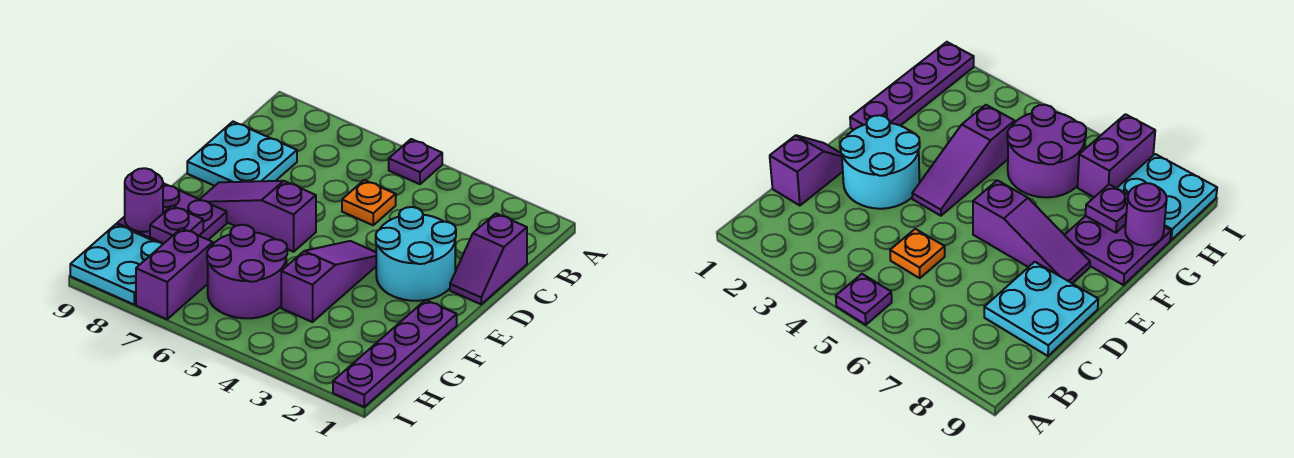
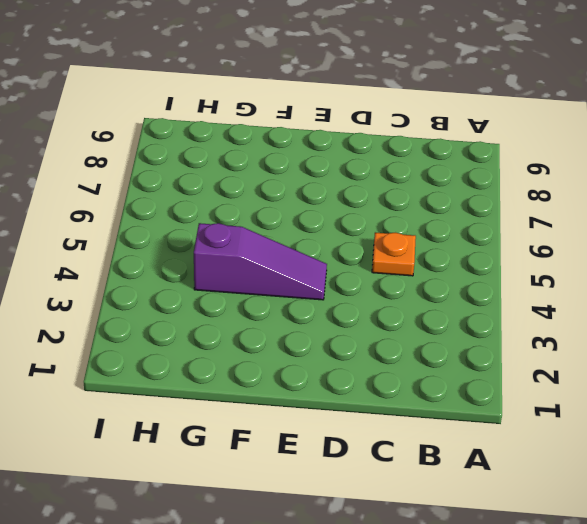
none -> purple plate A5 level 1
none -> purple slope C1:D1 level 1 top C
none -> cyan plate C8:D9 level 1

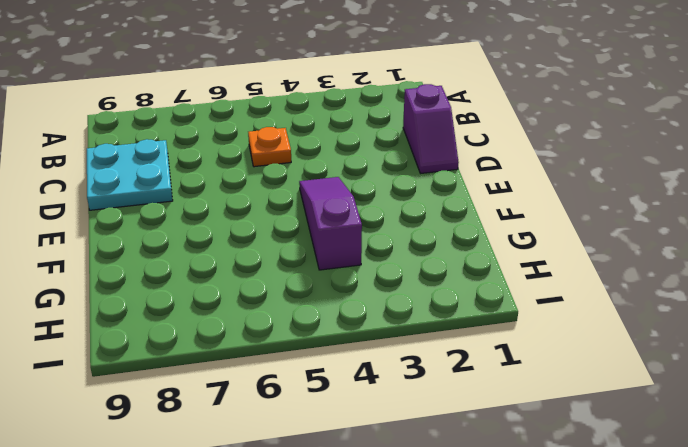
none -> purple plate A5 level 1
none -> cyan round brick D2:E3 level 1
none -> purple slope E6:E8 level 1 top 6

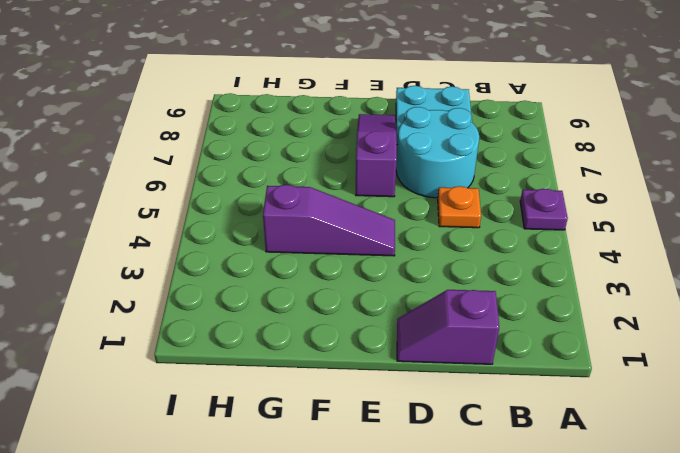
cyan round brick C6:D7 level 1 -> cyan round brick D2:E3 level 1
none -> purple plate F1:I1 level 1
none -> purple plate F8:G9 level 1
none -> purple round brick G5:H6 level 1

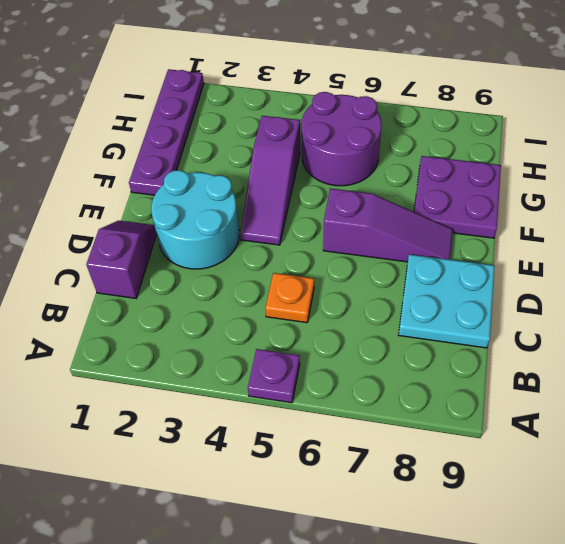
none -> purple brick H7:I7 level 1
none -> cyan plate H8:I9 level 1
none -> purple plate G8 level 2

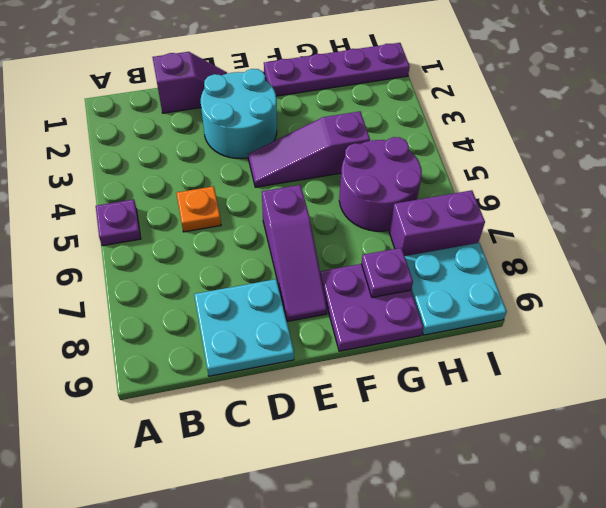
none -> purple round brick G9 level 2

